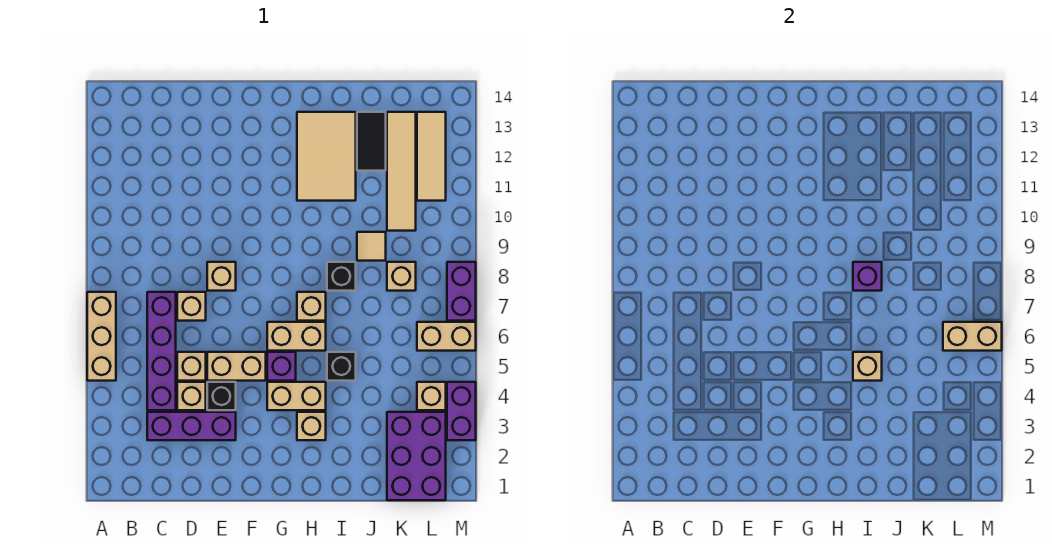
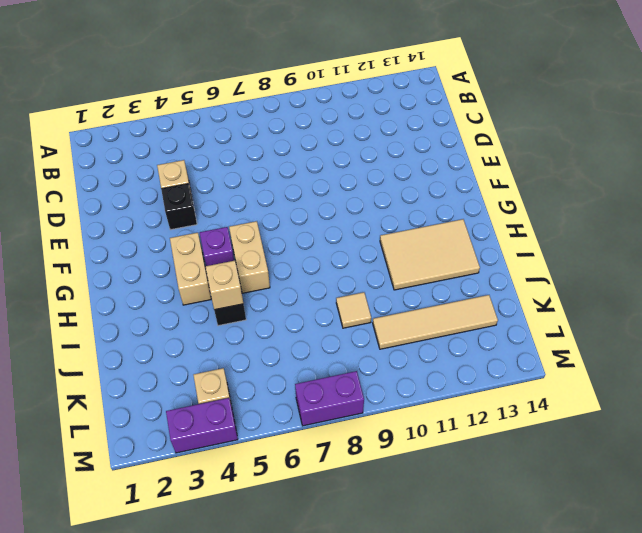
none -> tan brick A5:A7 level 1
none -> purple brick C3:E3 level 1
none -> purple brick C4:C7 level 1
none -> tan brick D5 level 1

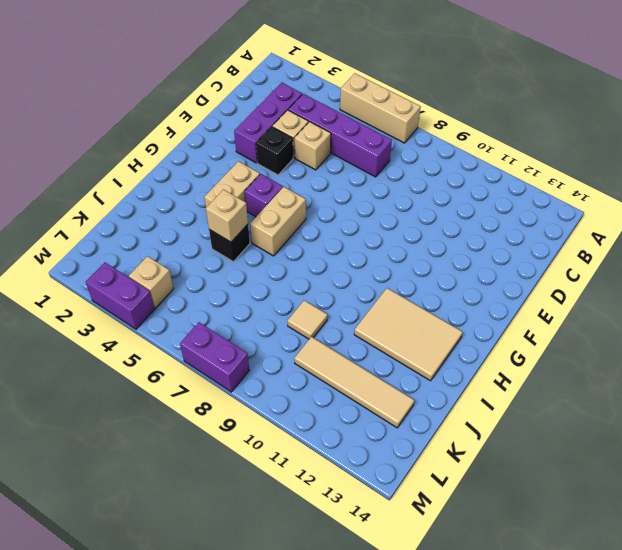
none -> tan brick D7 level 1
none -> tan brick E5:F5 level 1
none -> tan brick E8 level 1
none -> tan brick H3 level 1

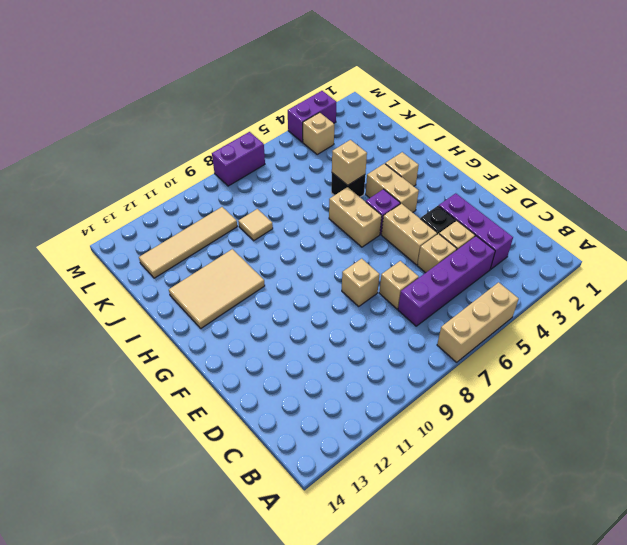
none -> tan brick H7 level 1
none -> black brick I8 level 1
none -> black tile J12:J13 level 1
none -> purple brick K1:L3 level 1

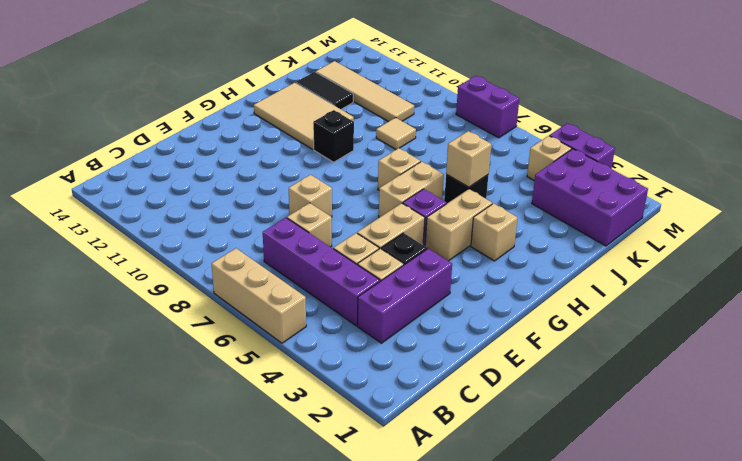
black brick H10 level 1 -> black brick I8 level 1
none -> tan brick K8 level 1
none -> tan brick L6:M6 level 1
none -> tan tile L11:L13 level 1
none -> purple brick I8 level 2

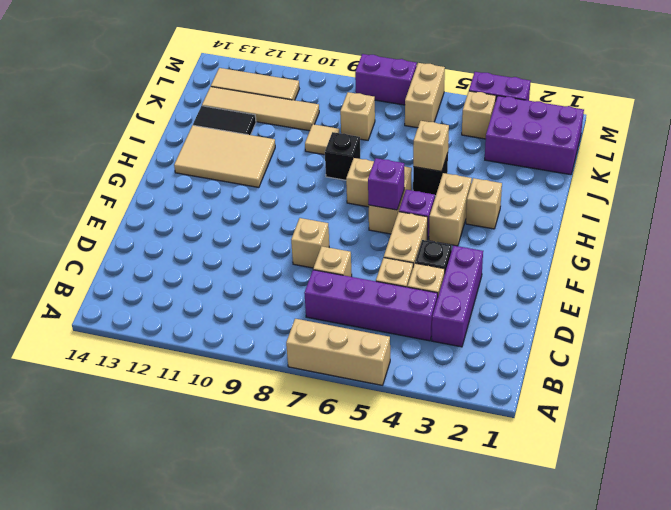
purple brick G6 level 2 -> purple brick I8 level 2
none -> tan brick L6:M6 level 2

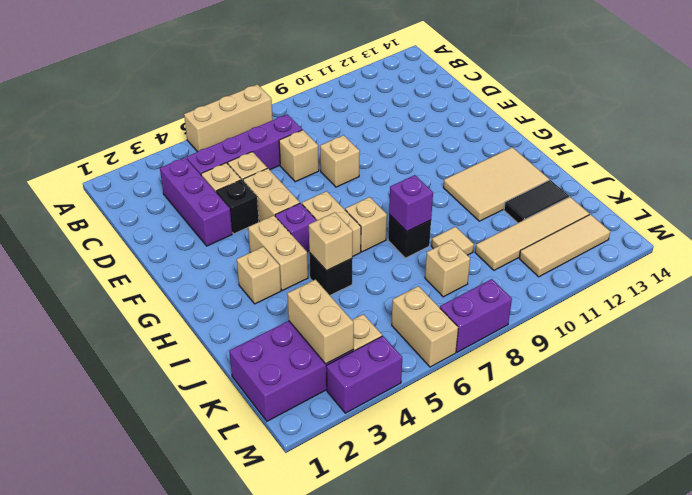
tan brick K3:L3 level 2 -> tan brick L6:M6 level 2

